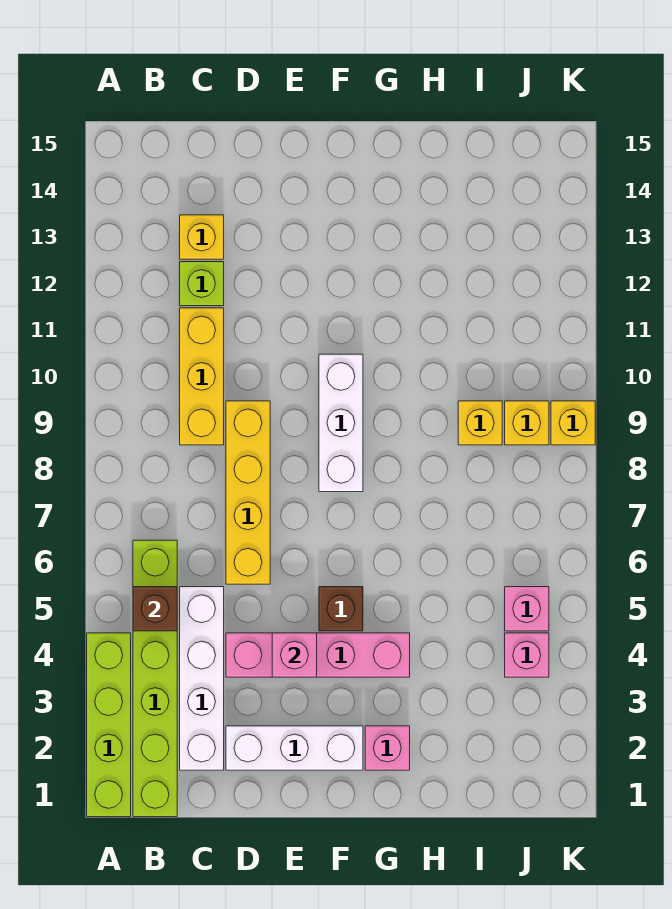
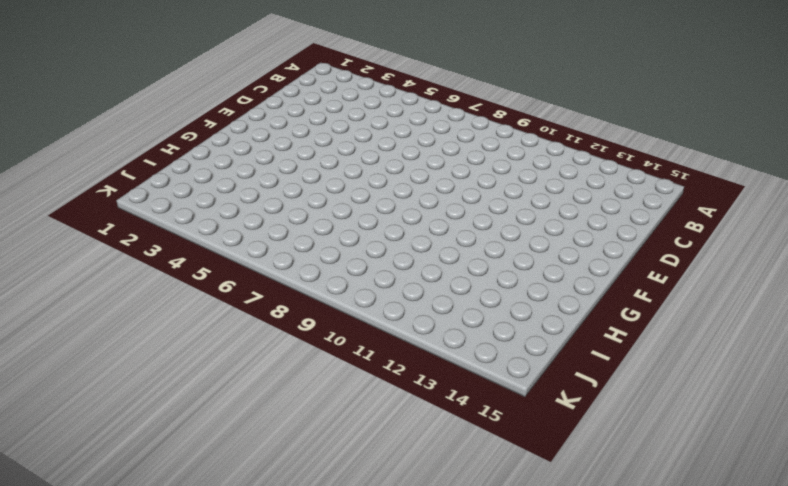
none -> lime brick A1:A4 level 1
none -> lime brick B1:B6 level 1
none -> white brick C2:C5 level 1

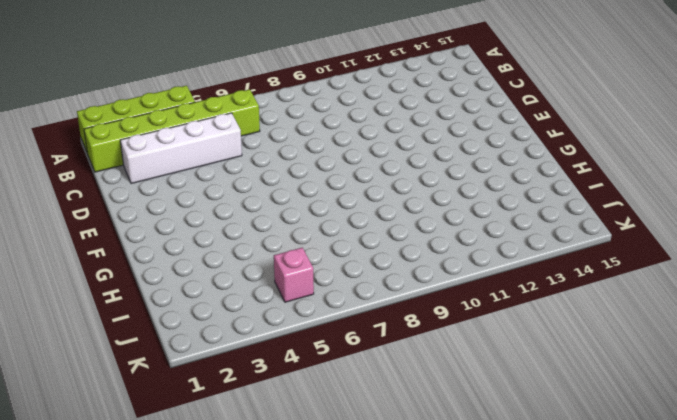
none -> yellow brick C9:C11 level 1
none -> lime brick C12 level 1
none -> yellow brick C13 level 1

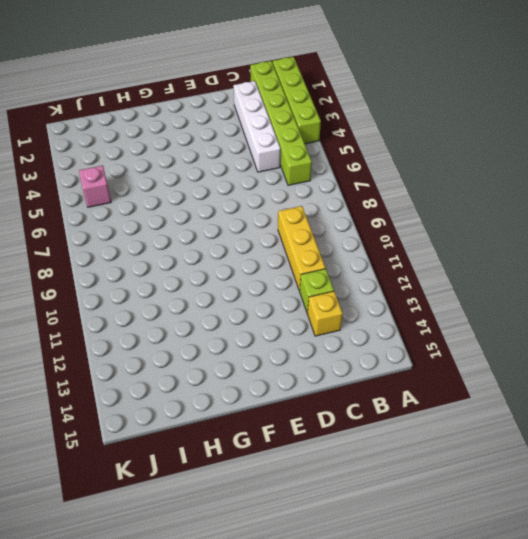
none -> white brick D2:F2 level 1
none -> pink brick D4:G4 level 1
none -> yellow brick D6:D9 level 1

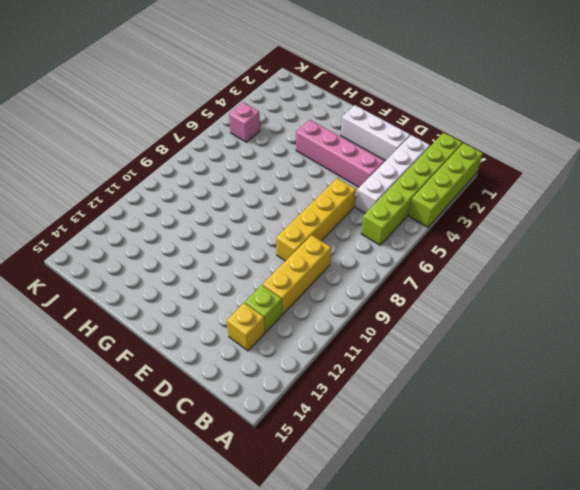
none -> brown brick F5 level 1
none -> white brick F8:F10 level 1
none -> pink brick G2 level 1

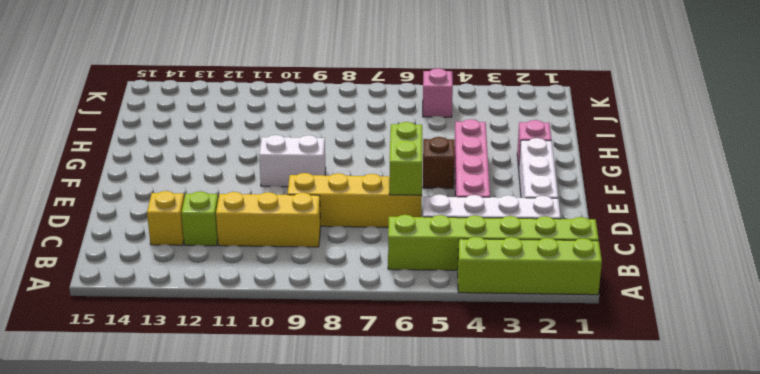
lime brick D6:E6 level 2 -> none
white brick F9:F10 level 1 -> white brick F8:F10 level 1
none -> yellow brick I9 level 1
none -> pink brick J4 level 1
none -> yellow brick J9 level 1

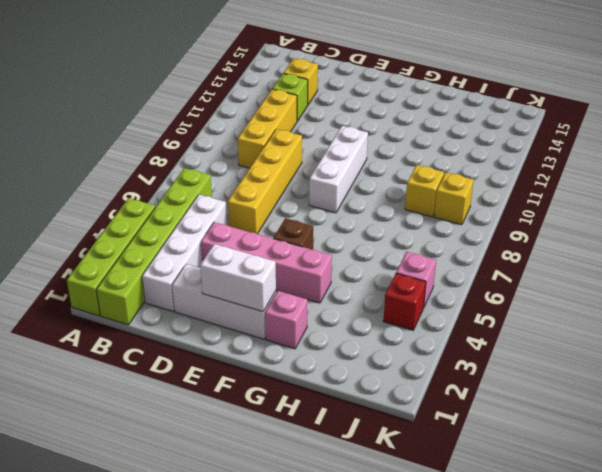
white brick E2:F2 level 2 -> none
red brick J4 level 1 -> pink brick J4 level 1
none -> yellow brick K9 level 1
none -> brown brick B5 level 2
none -> pink brick E4 level 2

